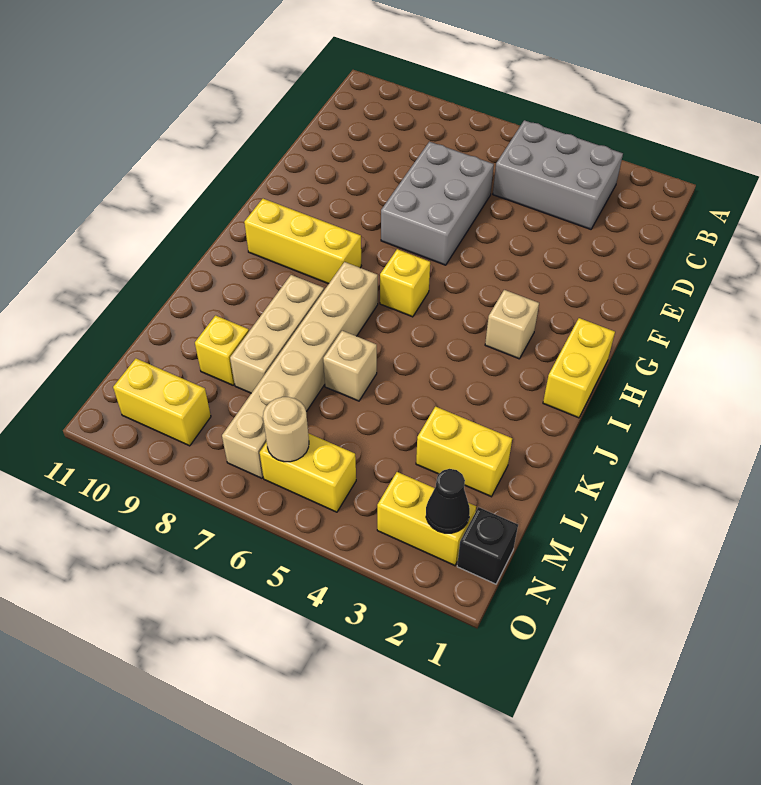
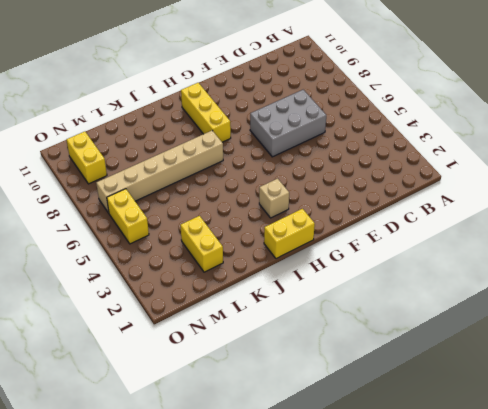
none -> grey brick B3:C5 level 1
none -> yellow brick H6 level 1
none -> tan brick J8:L8 level 1

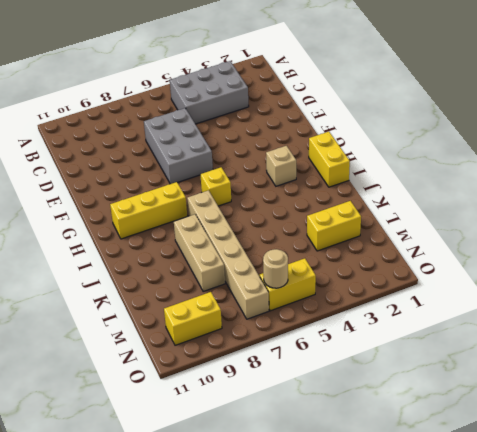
none -> tan brick K6 level 1
none -> yellow brick L9 level 1
none -> black brick N1 level 1

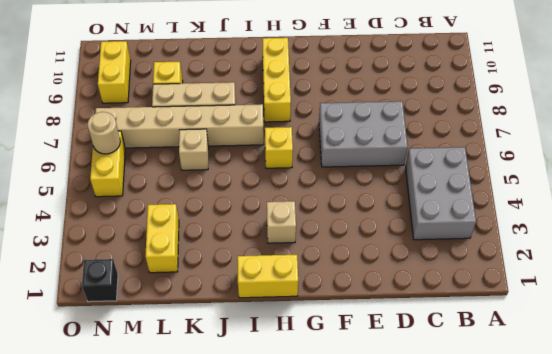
none -> yellow brick N2:N3 level 1
none -> black cone N2 level 2

